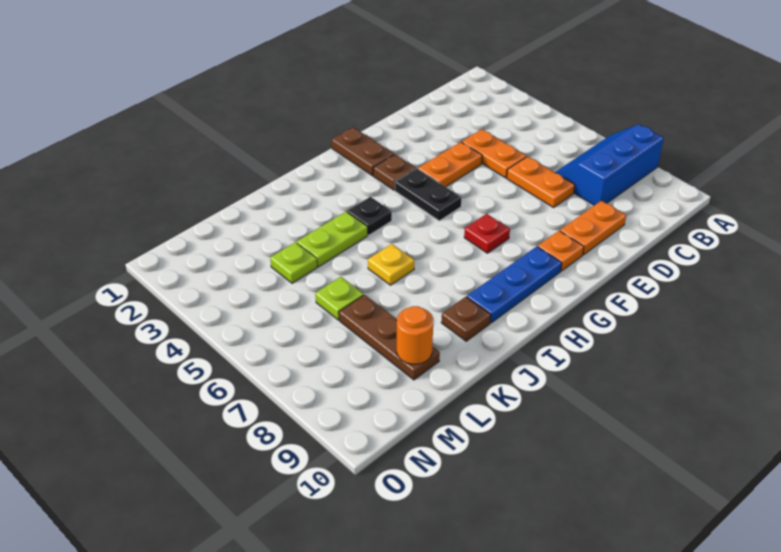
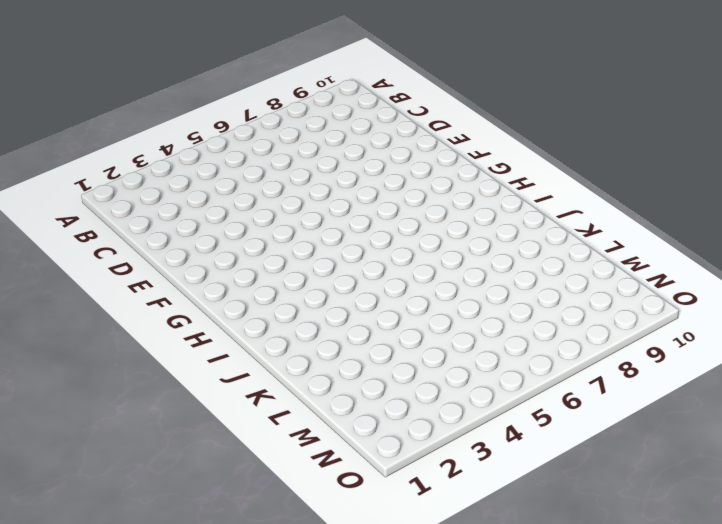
none -> blue slope A7:C8 level 1 top 8
none -> orange plate D4:D5 level 1
none -> orange plate D6:D7 level 1

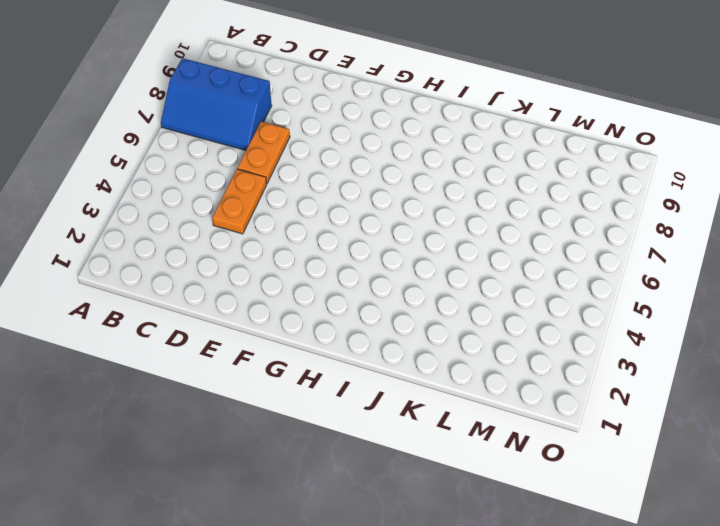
none -> orange plate D9:E9 level 1
none -> orange plate E4:F4 level 1
none -> orange plate F9 level 1

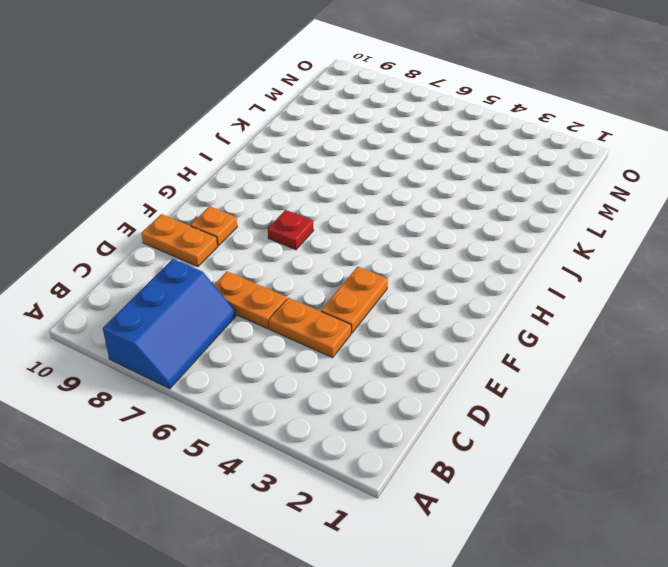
orange plate E9:E10 level 1 -> orange plate D9:E9 level 1
none -> brown plate G1:G2 level 1
none -> brown plate G3 level 1
none -> black plate G4:G5 level 1

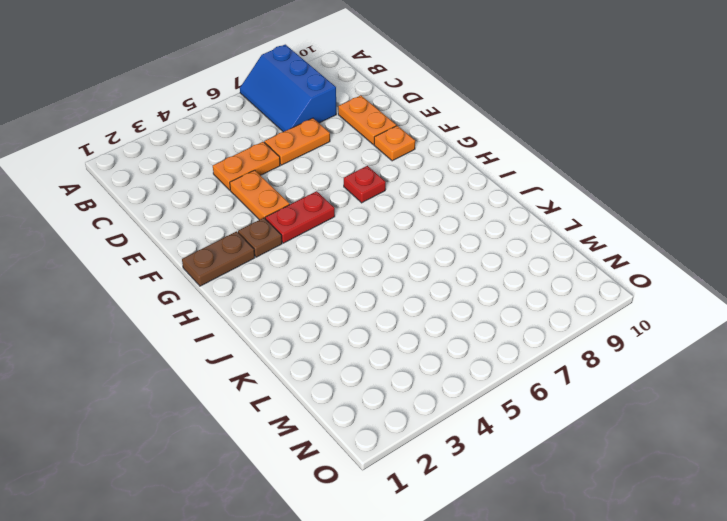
red plate G4:G5 level 1 -> black plate G4:G5 level 1
none -> blue plate G9:I9 level 1
none -> black plate I4 level 1
none -> lime plate J4:K4 level 1

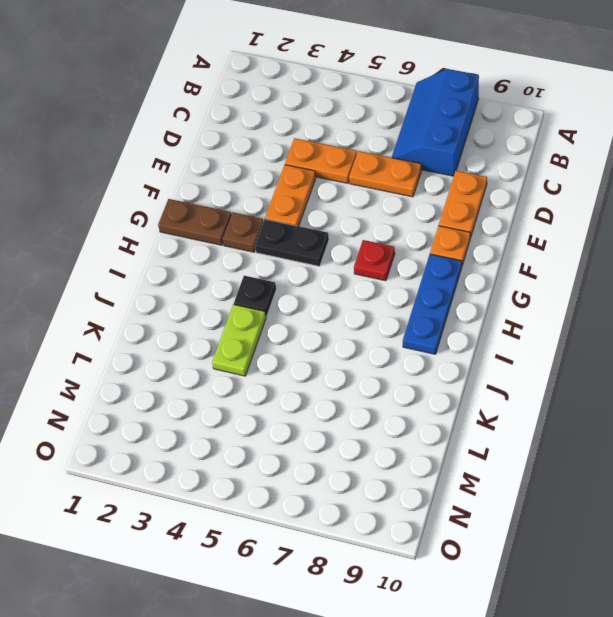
none -> yellow plate J6 level 1
none -> brown plate J9 level 1
none -> lime plate L4 level 1

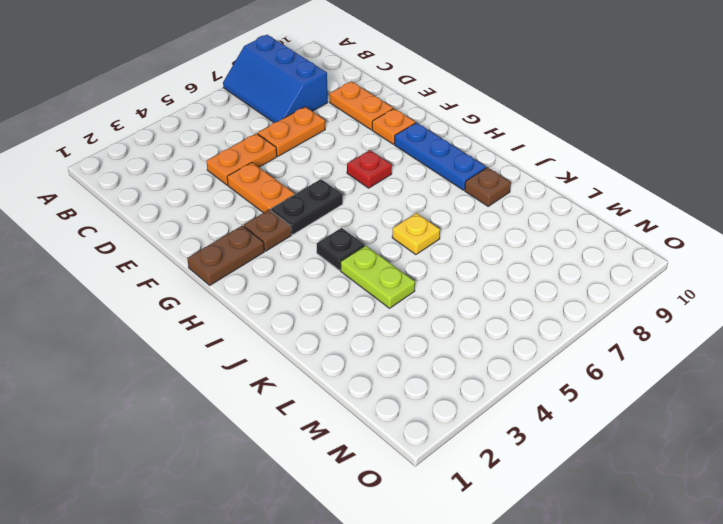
none -> lime plate L4 level 1
none -> lime plate L6 level 1
none -> brown plate L7:L9 level 1

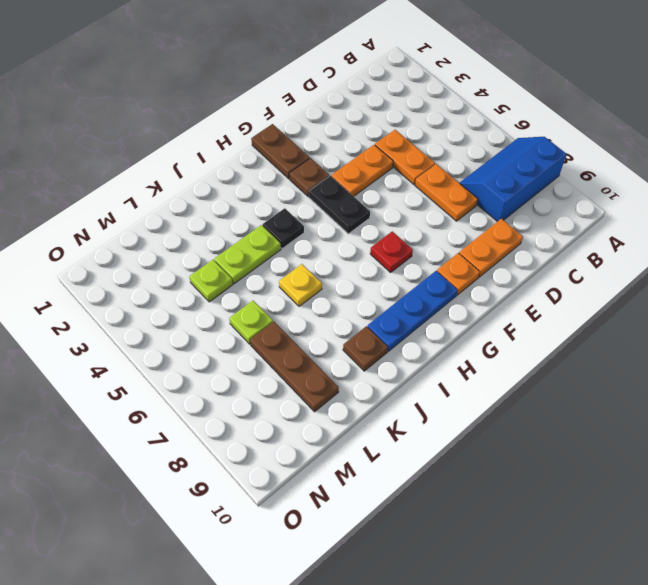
none -> orange round brick L9 level 2

